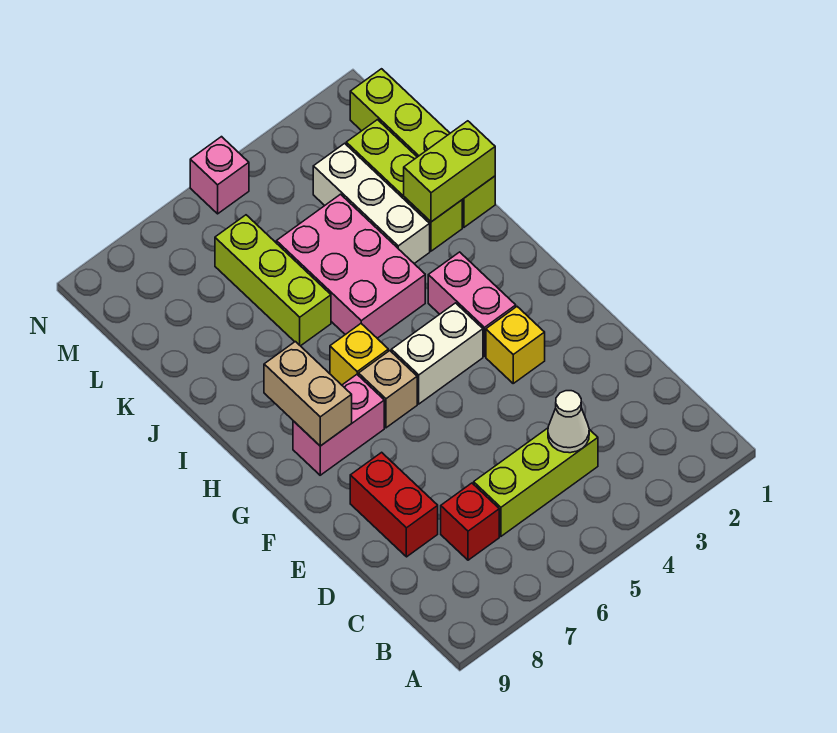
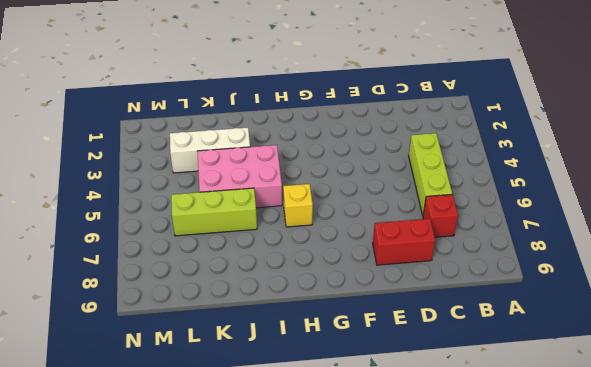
none -> yellow brick F3 level 1
none -> pink brick G3:H3 level 1
none -> white brick G4:G5 level 1

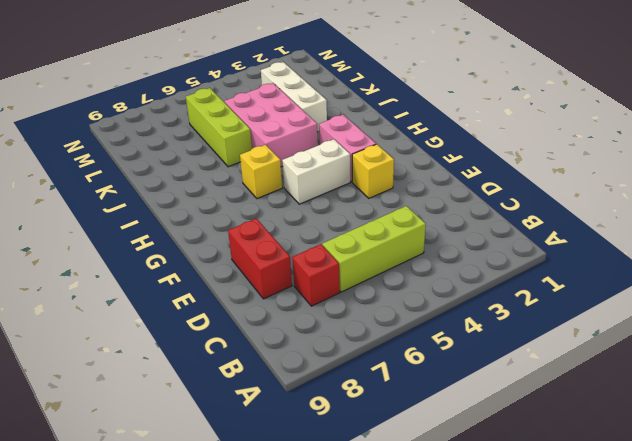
none -> tan brick G6 level 1
none -> pink brick G7:G8 level 1
none -> lime brick J1:M1 level 1

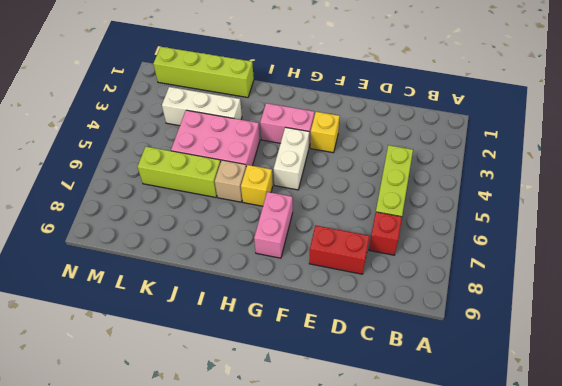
tan brick I6 level 1 -> tan brick G6 level 1
none -> lime brick J2:L2 level 1
none -> pink brick N5 level 1
none -> white cone C4 level 2

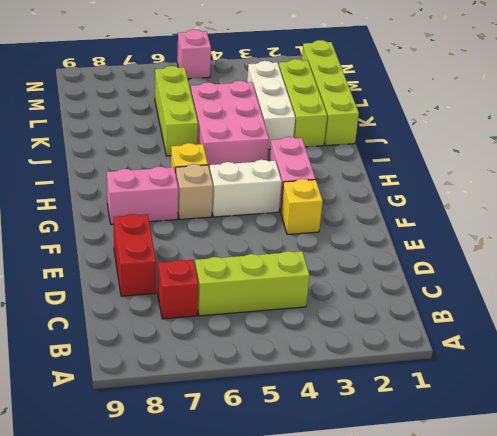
none -> white cone C4 level 2
none -> tan brick G8:H8 level 2
none -> lime brick J1:J2 level 2

